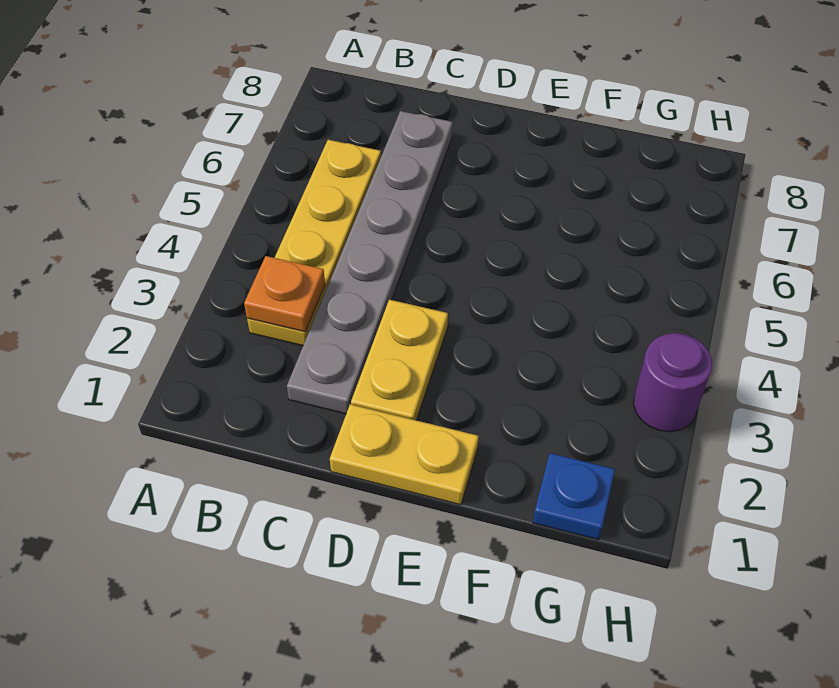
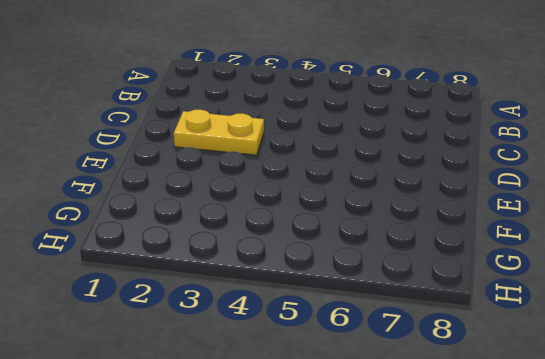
none -> yellow plate B3:B6 level 1
none -> grey plate C2:C7 level 1

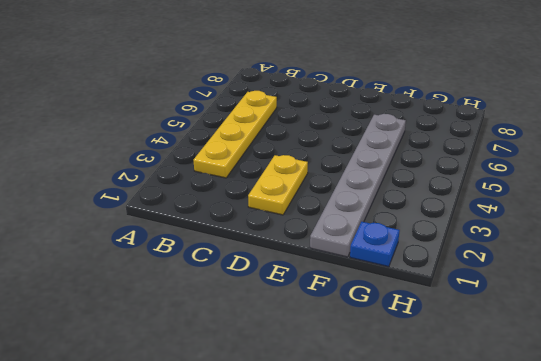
grey plate F1:F6 level 1 -> grey plate C2:C7 level 1
none -> yellow plate D1:E1 level 1
none -> purple round brick H3 level 1

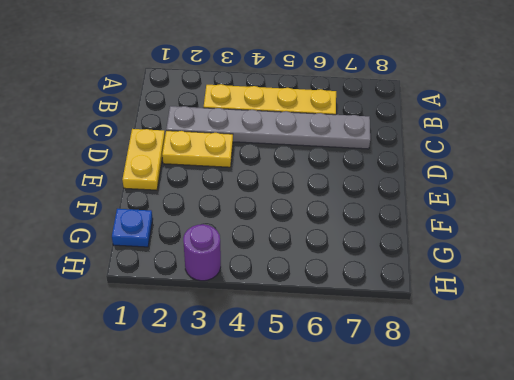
none -> orange plate B3 level 2

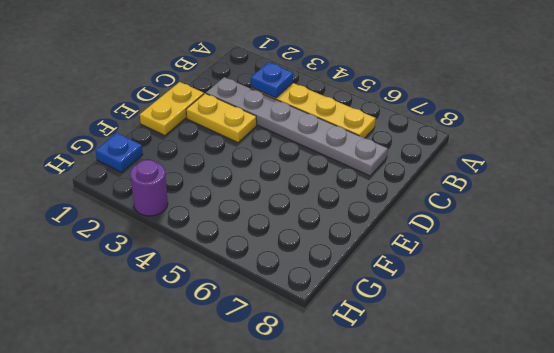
blue plate B3 level 2 -> orange plate B3 level 2

